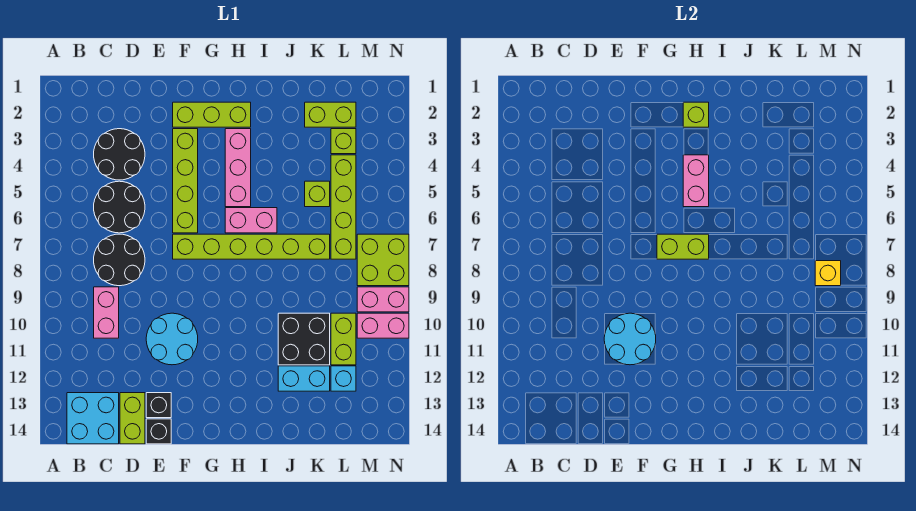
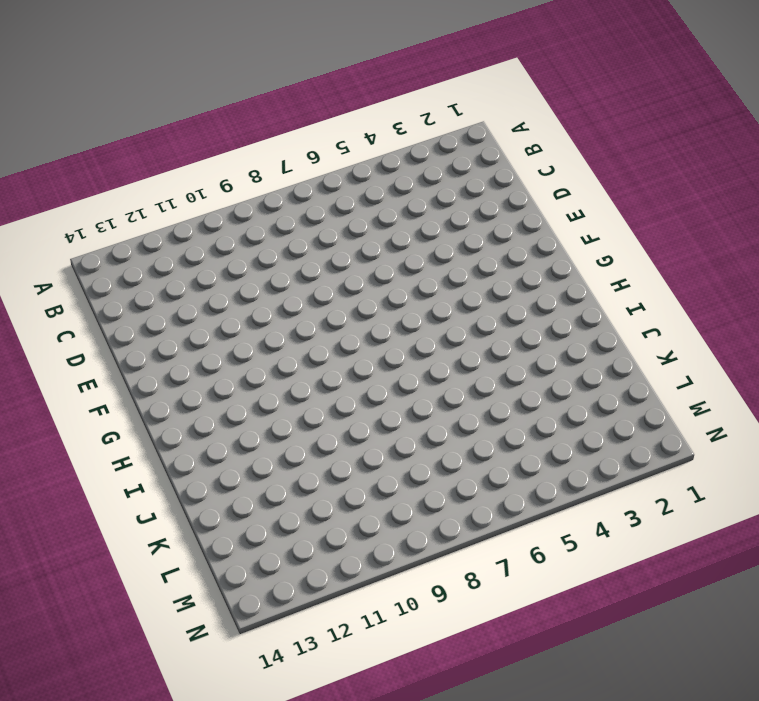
none -> cyan brick B13:C14 level 1
none -> black round brick C3:D4 level 1
none -> black round brick C5:D6 level 1
none -> black round brick C7:D8 level 1

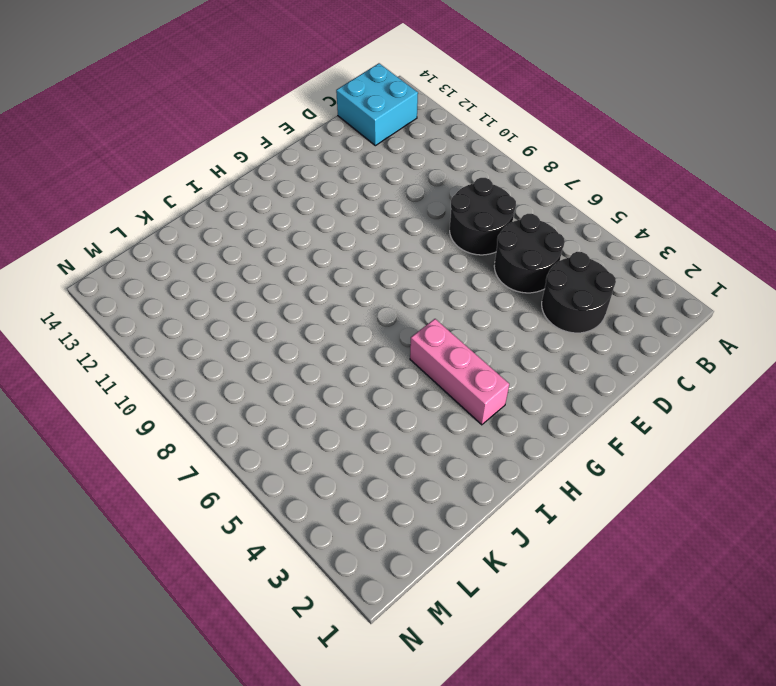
none -> pink brick C9:C10 level 1
none -> lime brick D13:D14 level 1
none -> cyan round brick E10:F11 level 1
none -> black brick E13 level 1

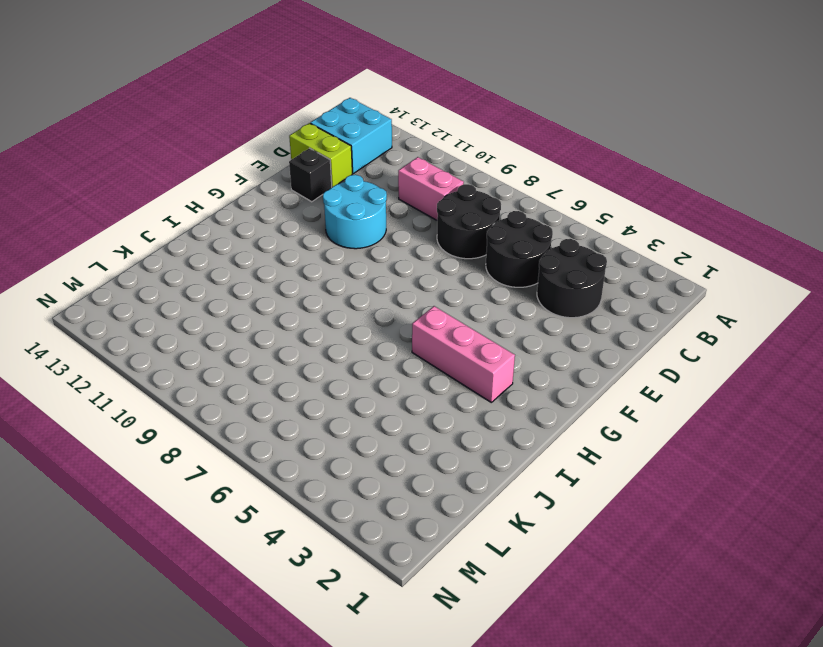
none -> black brick E14 level 1
none -> lime brick F2:H2 level 1
none -> lime brick F3:F6 level 1
none -> lime brick F7:K7 level 1

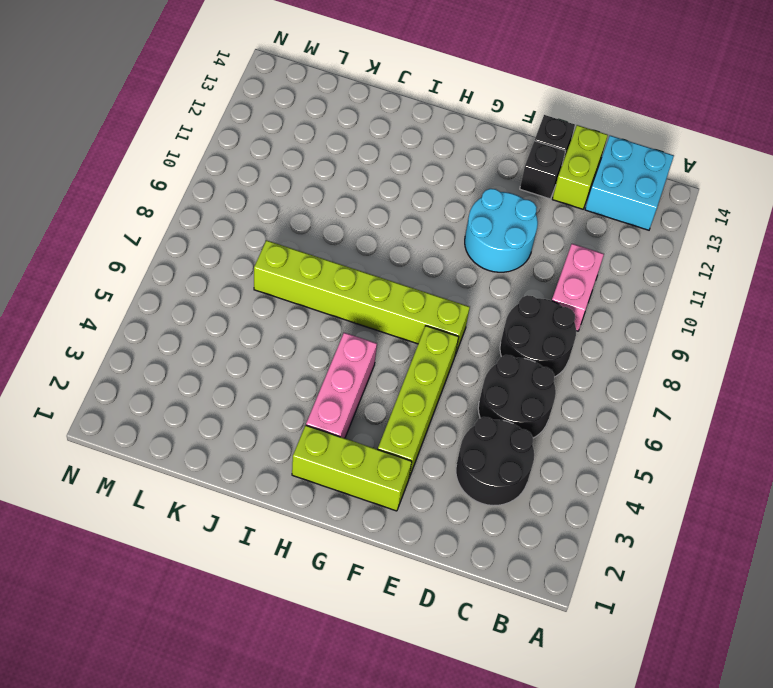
none -> pink brick H6:I6 level 1
none -> black brick J10:K11 level 1
none -> cyan brick J12:K12 level 1
none -> lime brick K2:L2 level 1

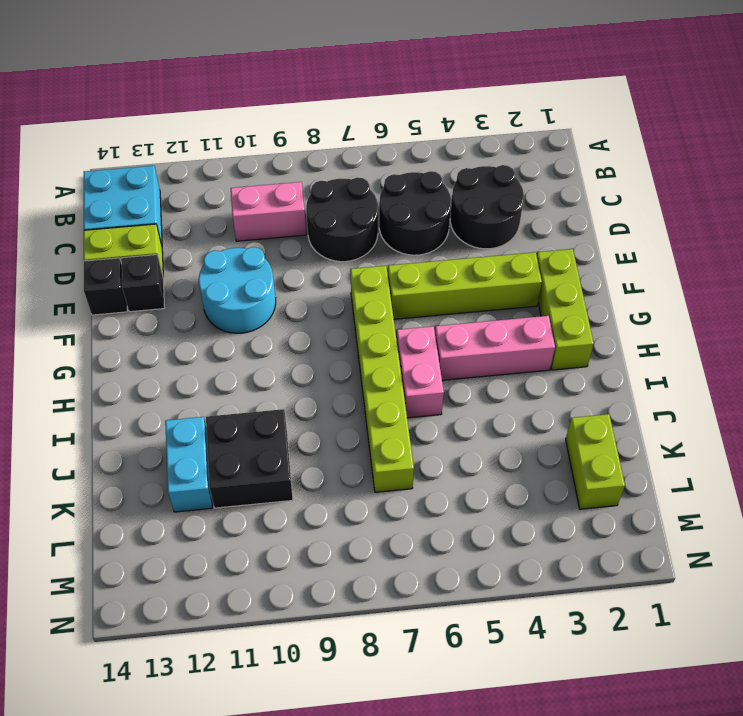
none -> lime brick K5 level 1
none -> lime brick L3 level 1
none -> lime brick L4:L7 level 1
none -> lime brick L10:L11 level 1

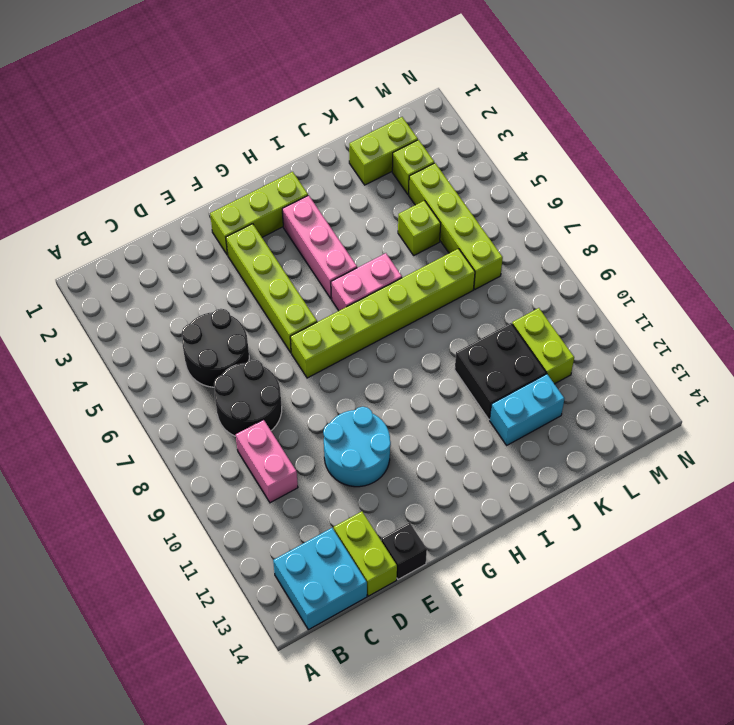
none -> black round brick C3:D4 level 1
none -> black brick E13 level 1
none -> cyan brick L12 level 1
none -> lime brick M7:N8 level 1

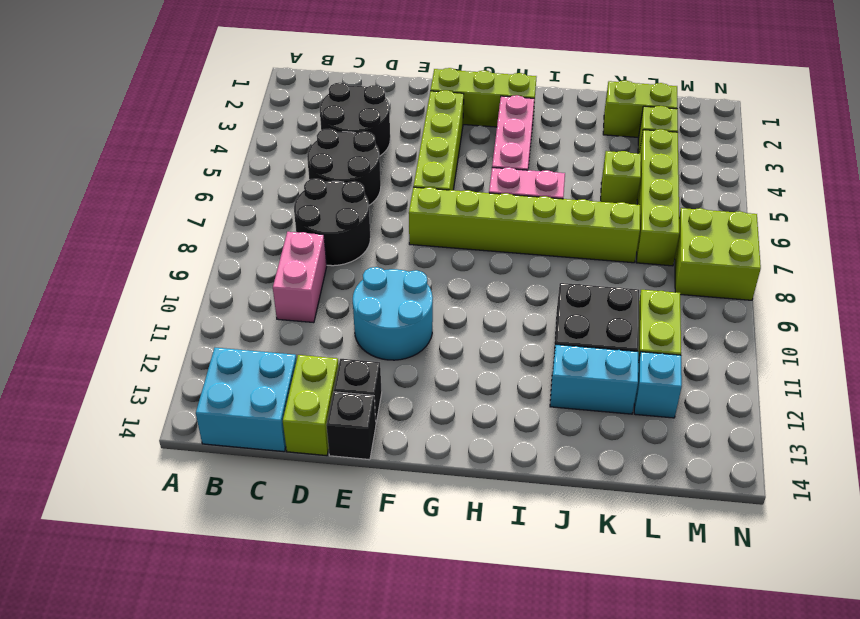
none -> pink brick M9:N9 level 1
none -> pink brick M10:N10 level 1
none -> cyan round brick E10:F11 level 2
none -> lime brick G7:H7 level 2

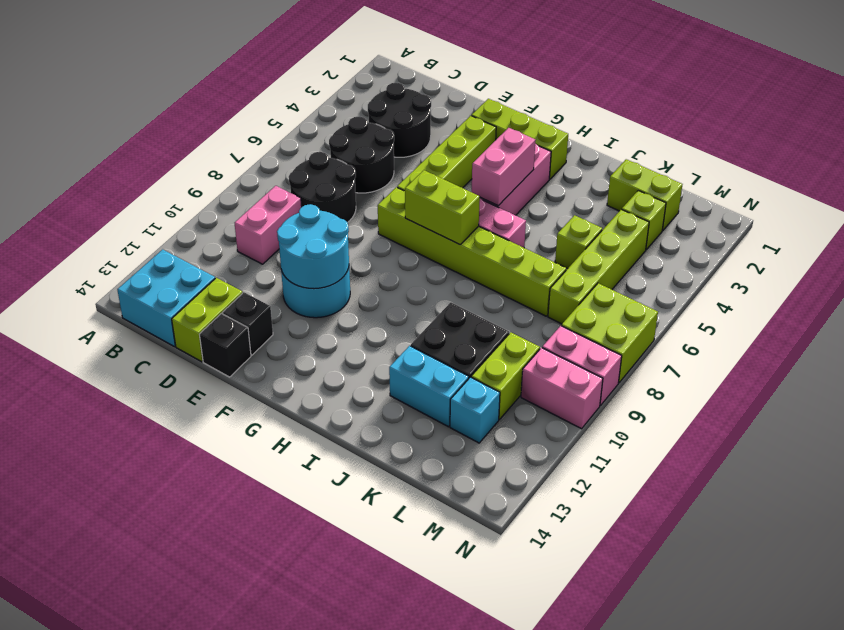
none -> lime brick H2 level 2
none -> yellow brick M8 level 2

